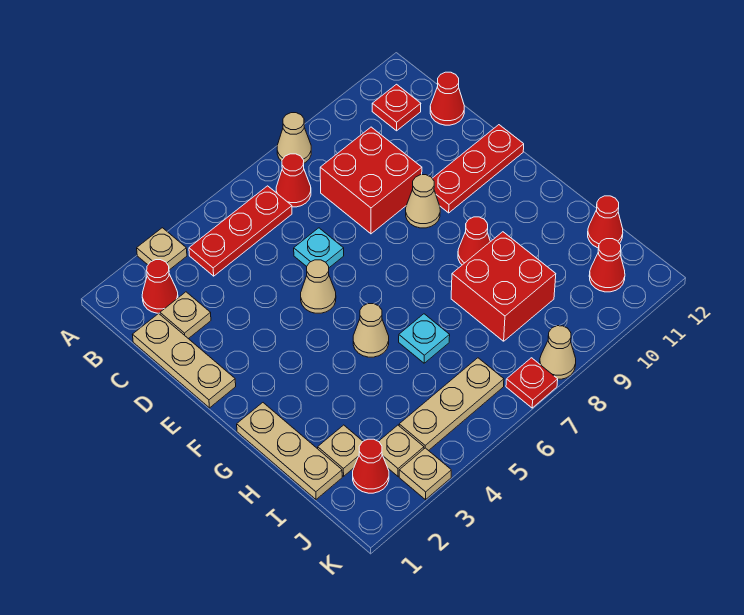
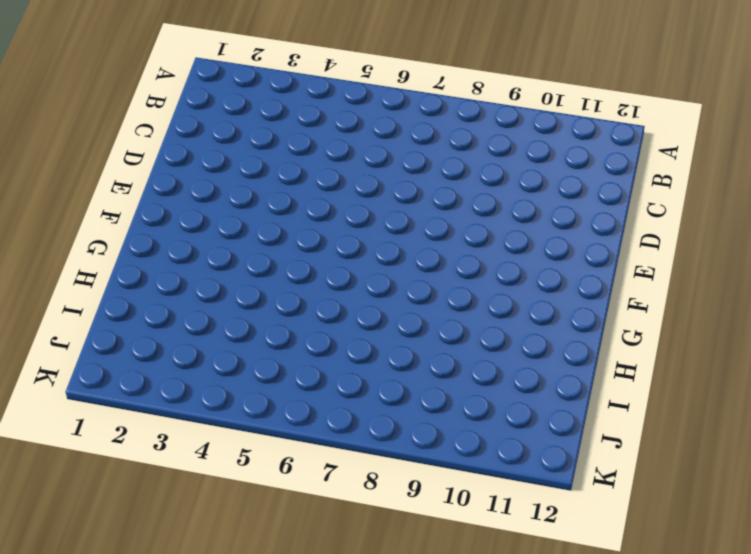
none -> tan plate A3 level 1
none -> tan cone A8 level 1
none -> red cone B2 level 1

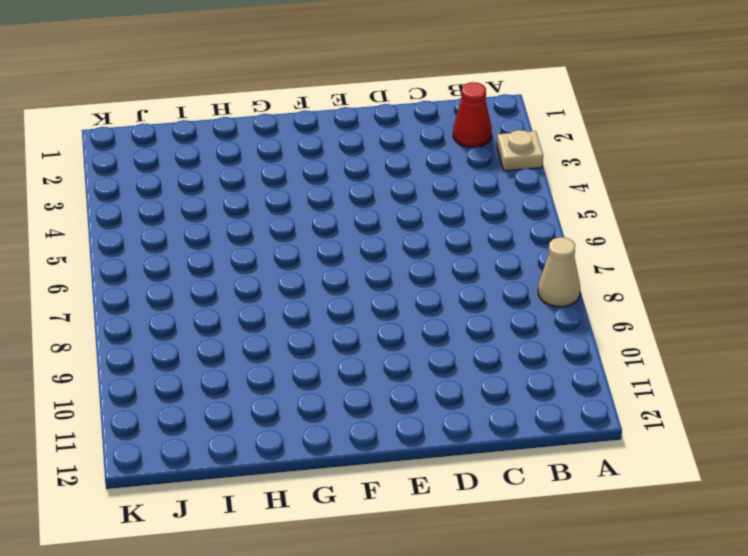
none -> red plate B4:B6 level 1
none -> red cone B7 level 1
none -> red plate B11 level 1

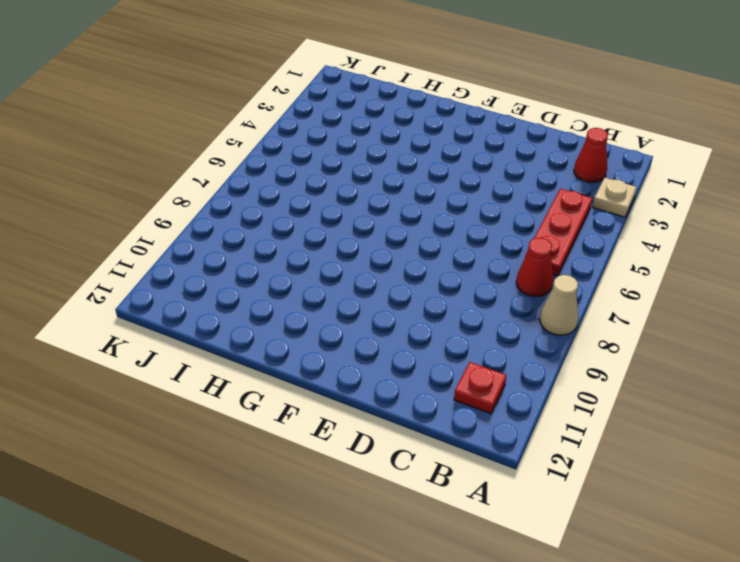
none -> tan plate C1:E1 level 1
none -> tan plate C2 level 1
none -> red brick C8:D9 level 1

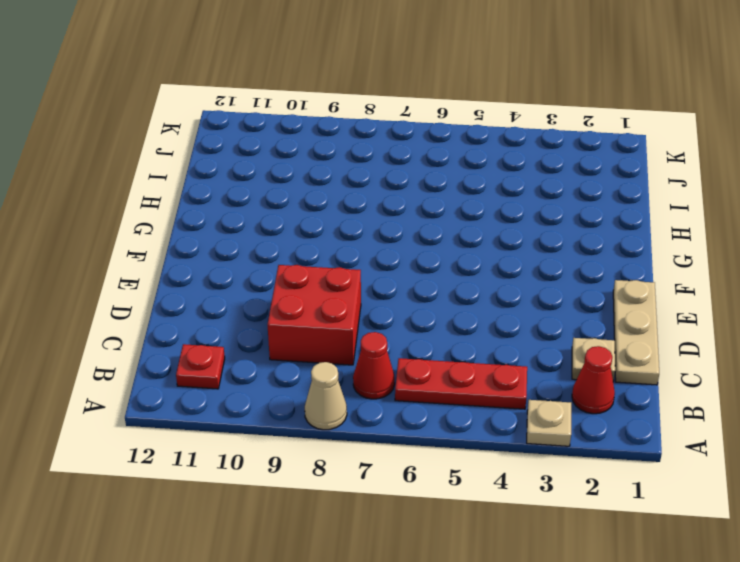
none -> red cone C12 level 1
none -> cyan plate D6 level 1
none -> tan cone E5 level 1

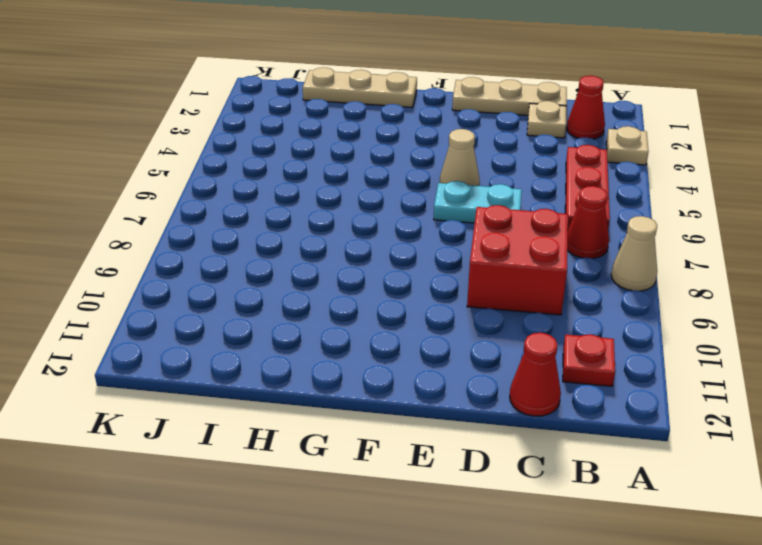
cyan plate D6:E6 level 1 -> cyan plate D6 level 1
none -> tan cone E9 level 1
none -> red plate E10:E12 level 1
none -> tan cone G5 level 1

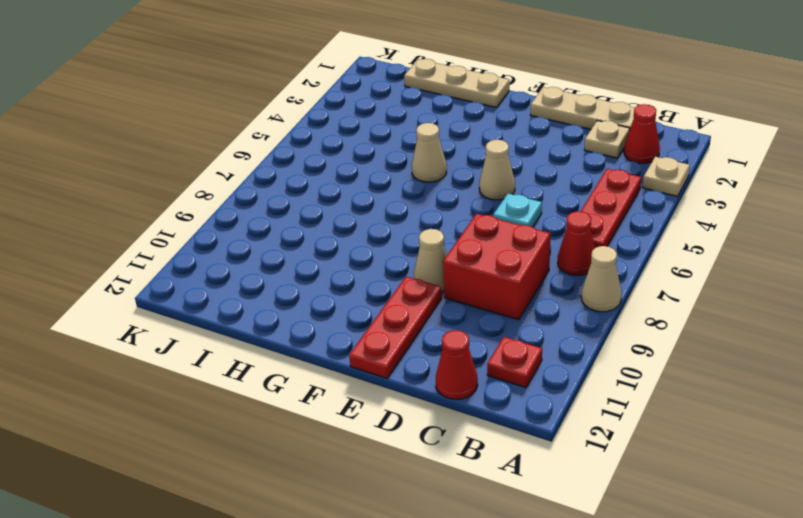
none -> red cone G9 level 1
none -> cyan plate H6 level 1
none -> red brick H8:I9 level 1

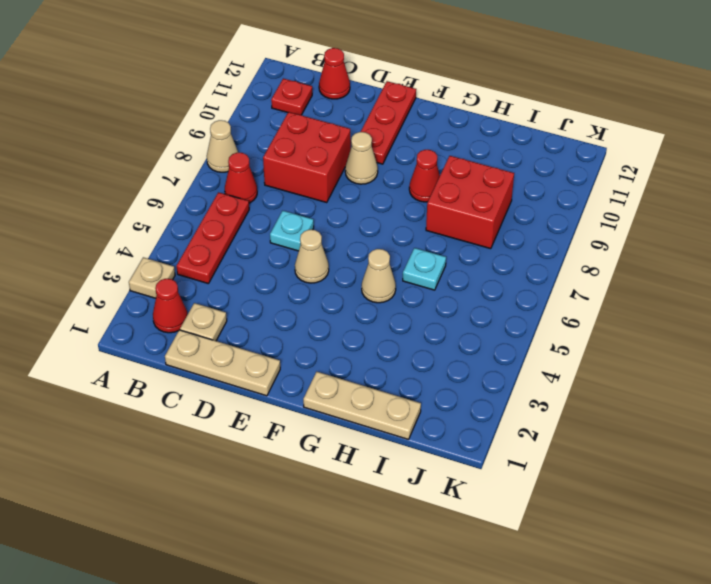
none -> tan plate I2 level 1
none -> red cone I12 level 1
none -> red cone J2 level 1

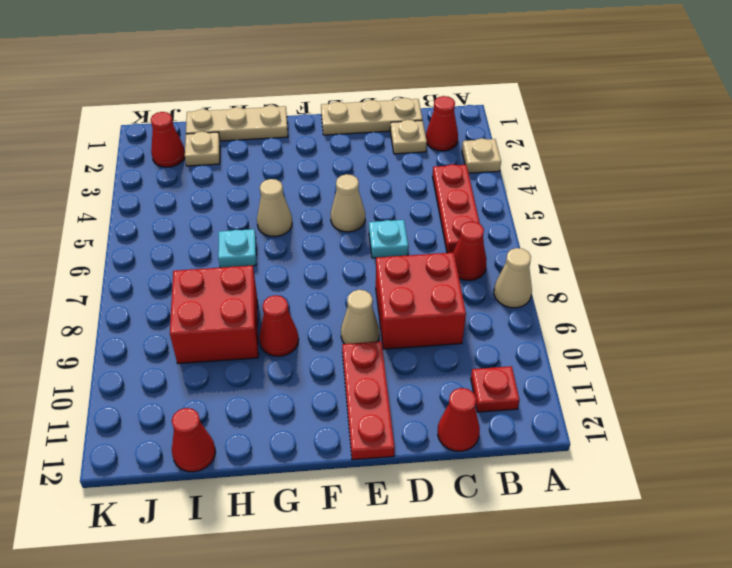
none -> tan plate J3 level 1
none -> tan plate J4:J6 level 1
none -> red cone J11 level 1

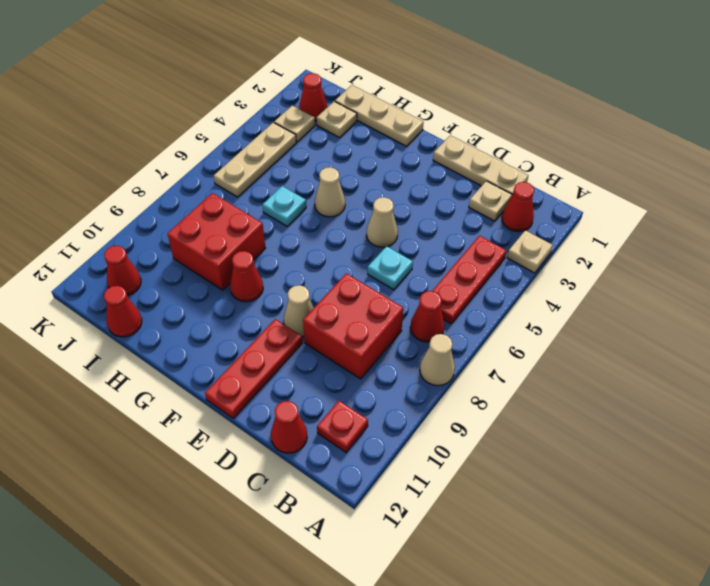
none -> tan plate K3 level 1
none -> red plate K7 level 1
none -> tan cone K8 level 1

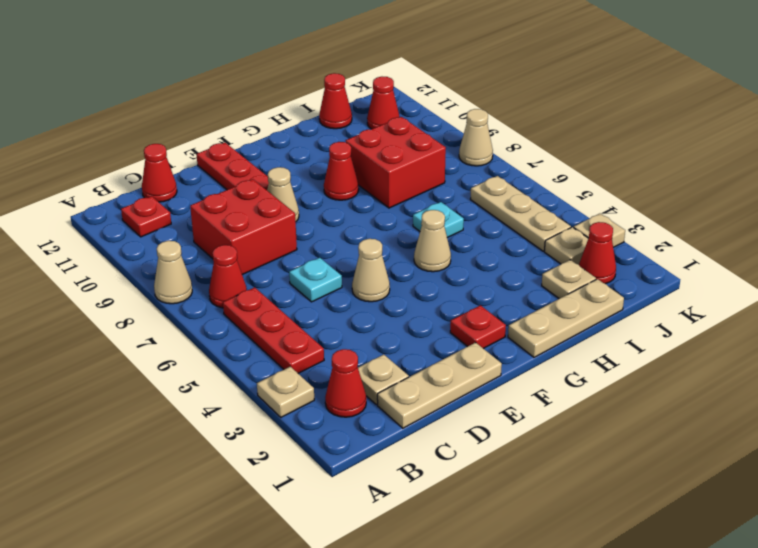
red plate F2 level 1 -> red plate K7 level 1

